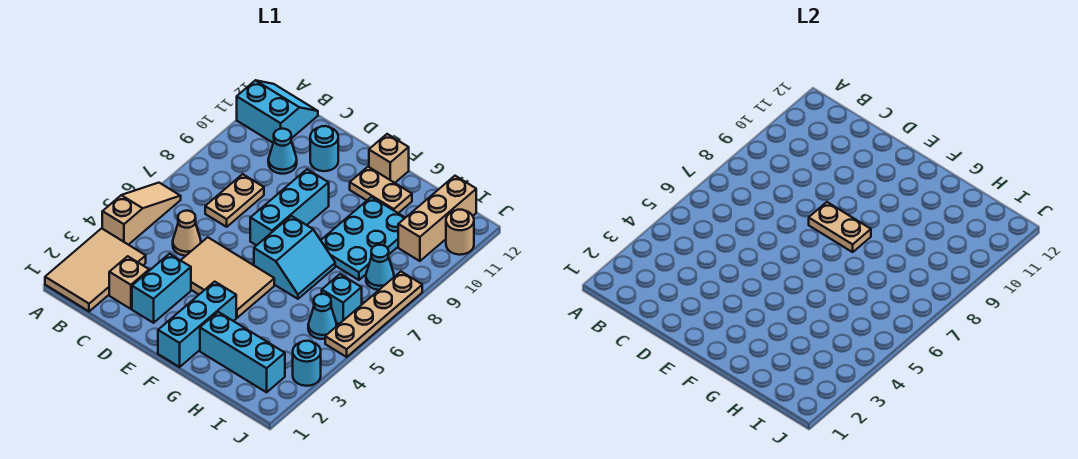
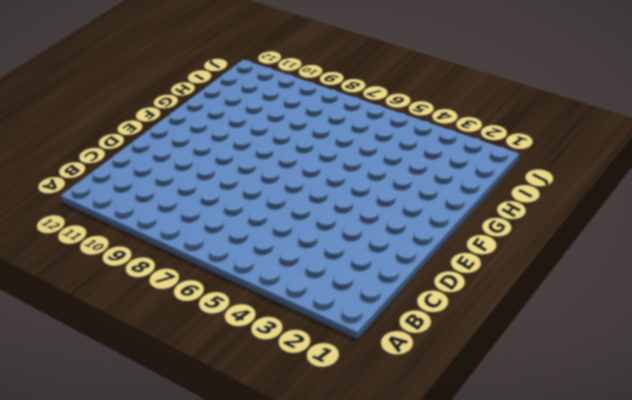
none -> tan tile A1:B3 level 1
none -> tan slope A4:A6 level 1 top 4
none -> cyan slope A11:B12 level 1 top 11

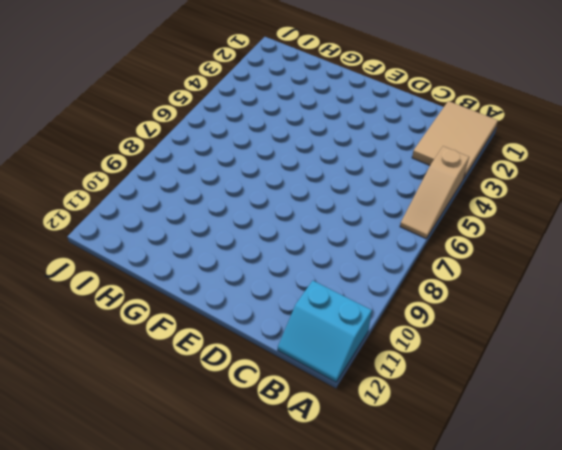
none -> tan brick C2 level 1
none -> tan cone C5 level 1
none -> tan plate C7:C8 level 1

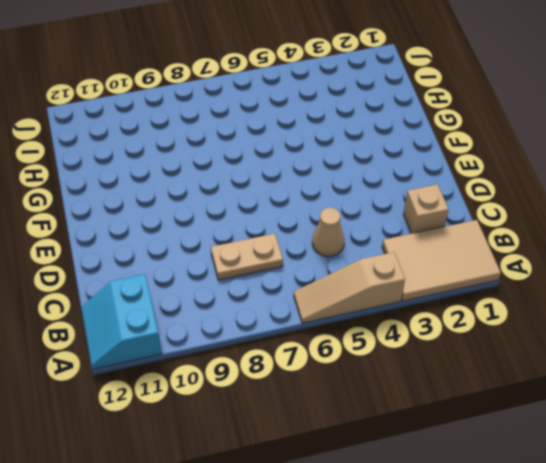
none -> cyan cone C10 level 1
none -> cyan brick D2:D3 level 1
none -> tan tile D4:F5 level 1

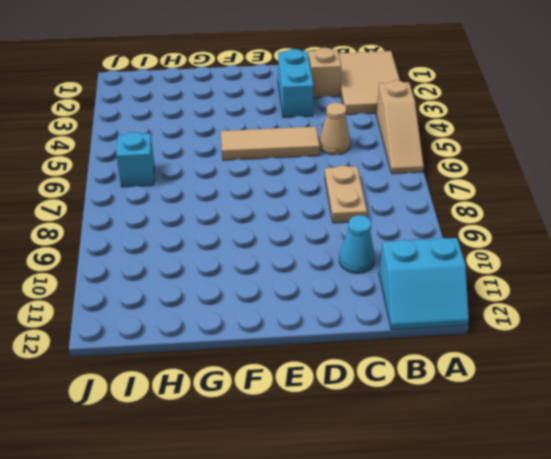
tan tile D5:F5 level 1 -> tan tile D4:F5 level 1
none -> cyan round brick D11 level 1
none -> cyan brick E7:E9 level 1
none -> cyan brick F1:F3 level 1

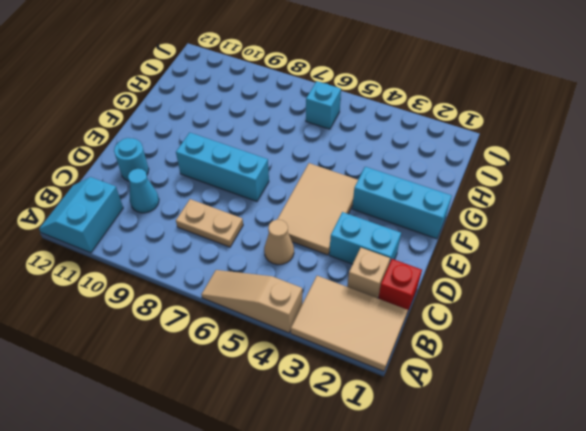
red brick C1 level 1 -> none
none -> cyan slope F6:G7 level 1 top F
none -> tan plate F11:G11 level 1
none -> tan brick F12 level 1

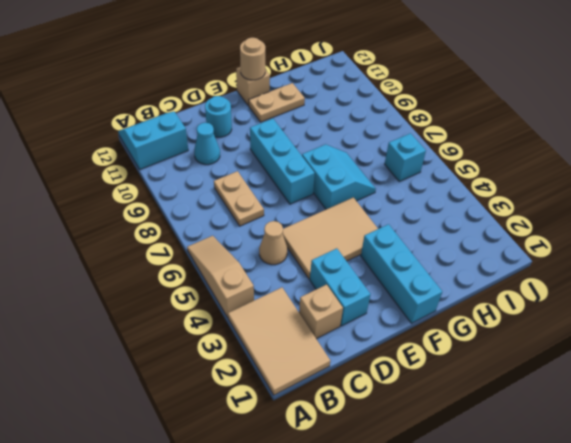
tan round brick F12 level 2 -> tan round brick J11 level 1
none -> cyan brick G2:I2 level 1
none -> cyan plate G8:H10 level 1
none -> cyan cone I5 level 1

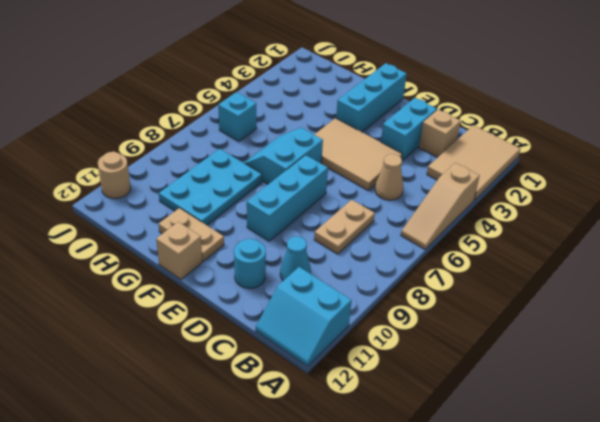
none -> cyan brick G2:I2 level 1
none -> cyan cone I5 level 1
none -> cyan cone I8 level 1

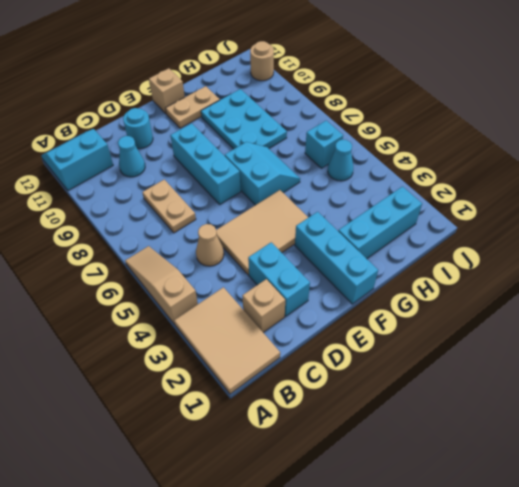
none -> cyan cone I8 level 1
none -> tan brick I10:I12 level 1
none -> cyan round brick J3 level 1

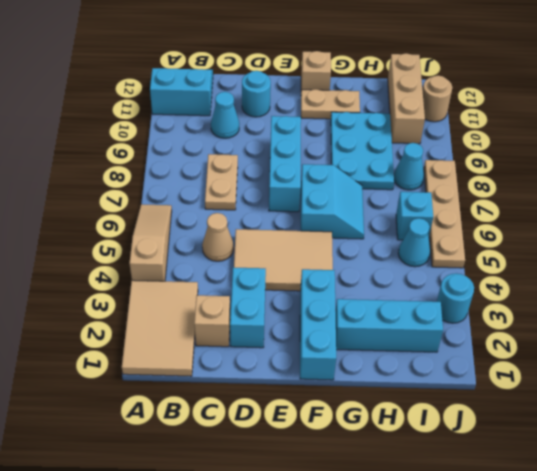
none -> tan plate E8:F8 level 2

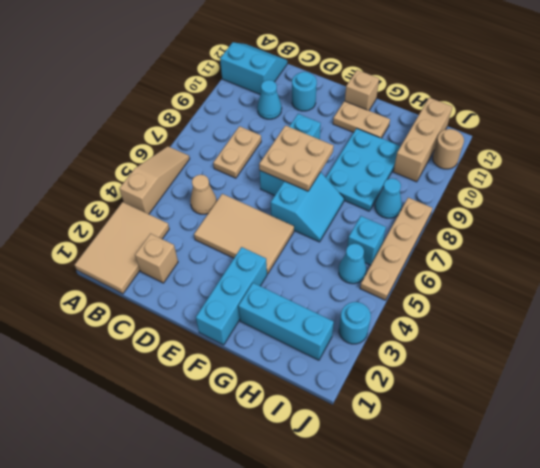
tan plate E7:F8 level 2 -> tan plate E8:F8 level 2
none -> cyan brick D2:D3 level 1

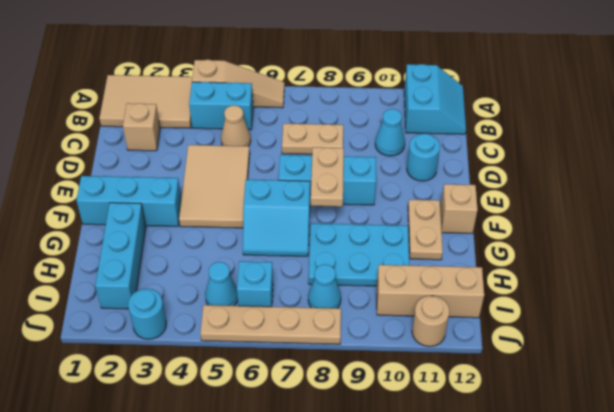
cyan brick B4:B5 level 1 -> cyan brick D2:D3 level 1

